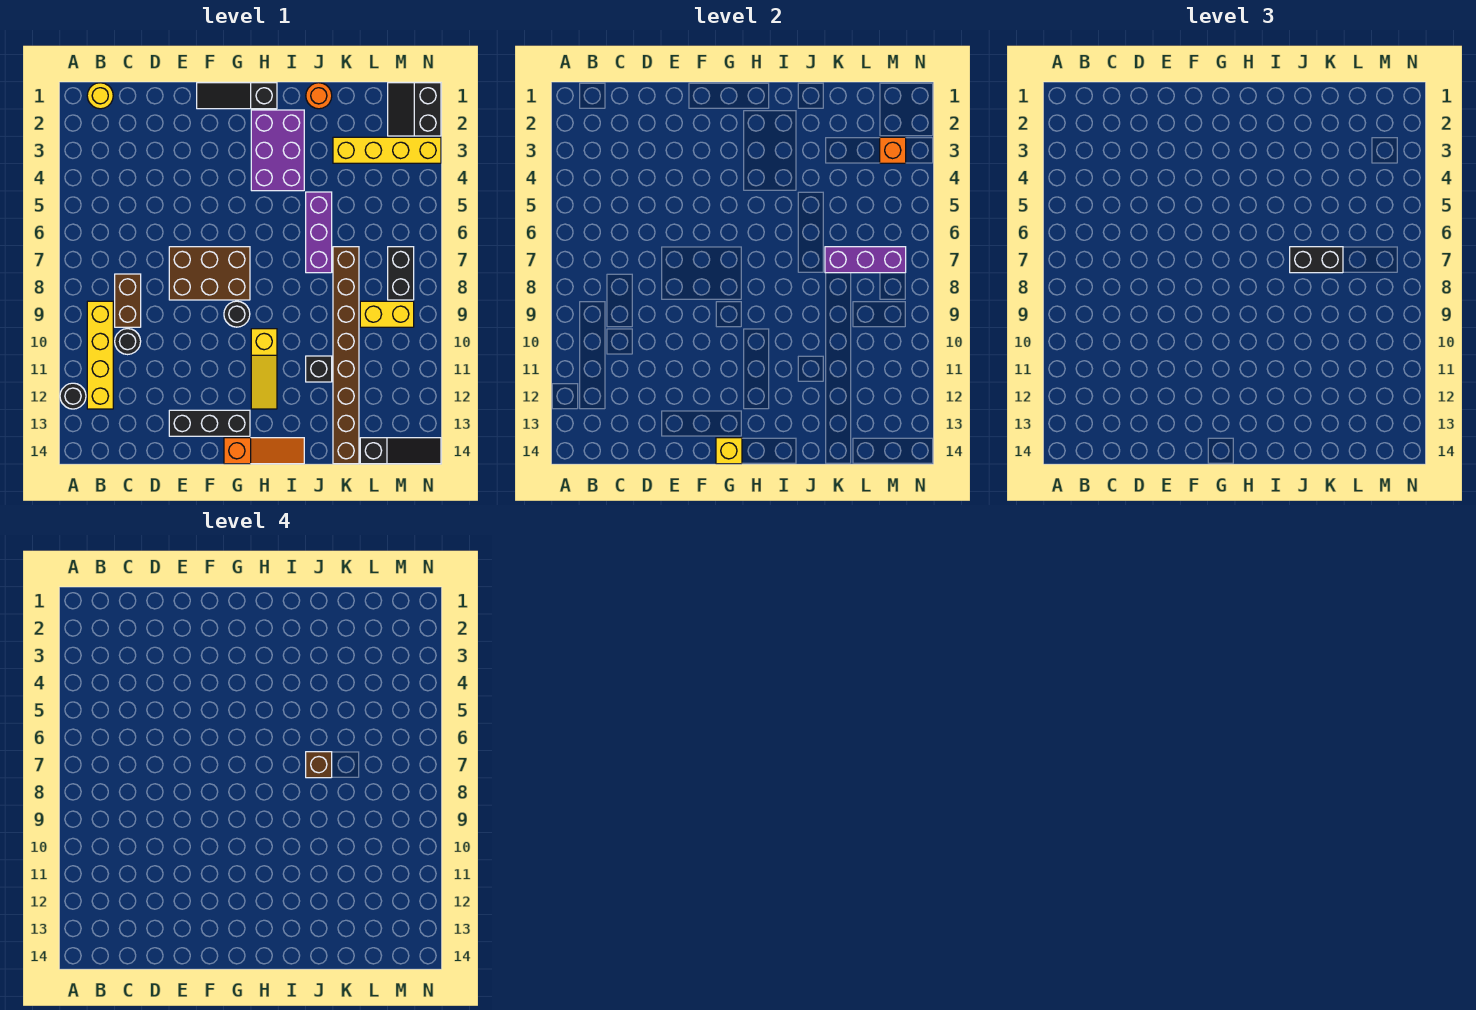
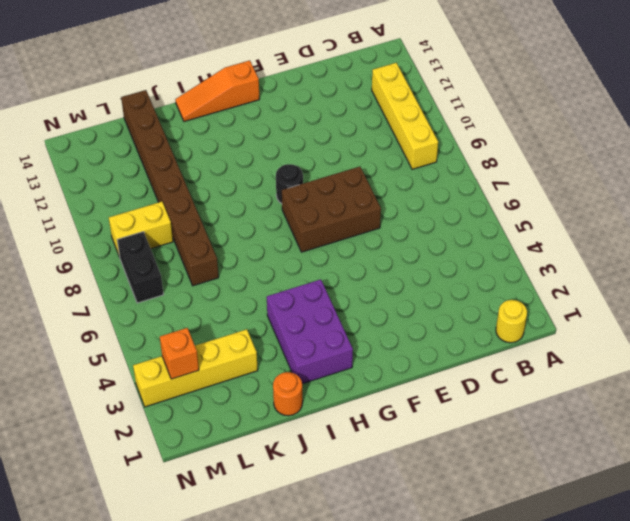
none -> black round brick A12 level 1
none -> brown brick C8:C9 level 1
none -> black round brick C10 level 1

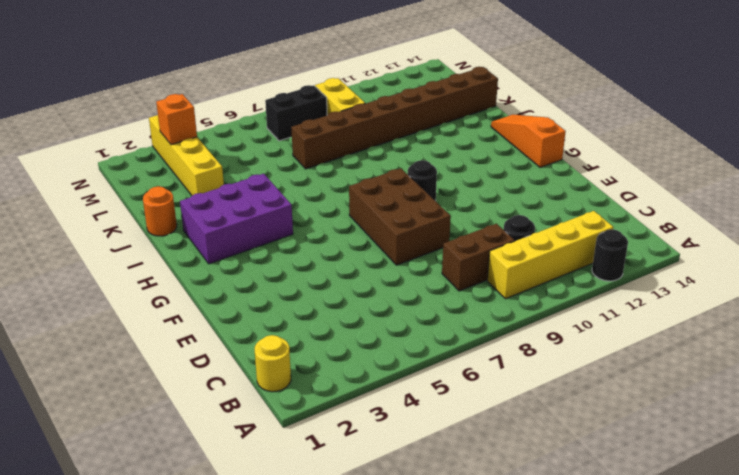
none -> black brick E13:G13 level 1
none -> black slope F1:H1 level 1 top H
none -> yellow slope H10:H12 level 1 top 10

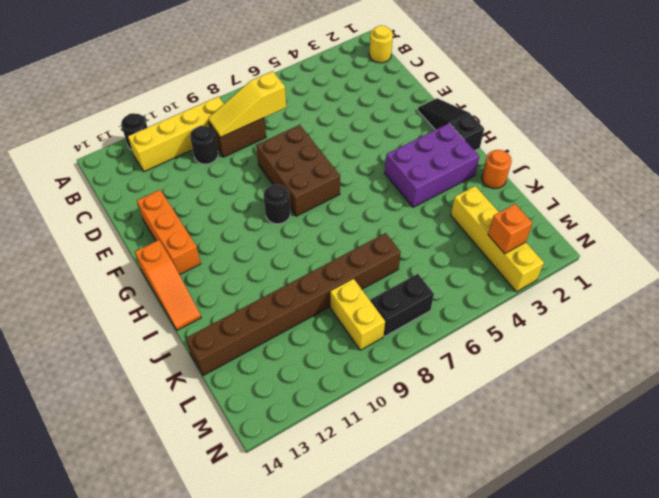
yellow slope C7:C9 level 2 top 7 -> yellow slope H10:H12 level 1 top 10
orange brick E13:G13 level 1 -> black brick E13:G13 level 1
none -> purple brick J5:J7 level 1
none -> black brick J11 level 1
none -> black slope L14:N14 level 1 top L

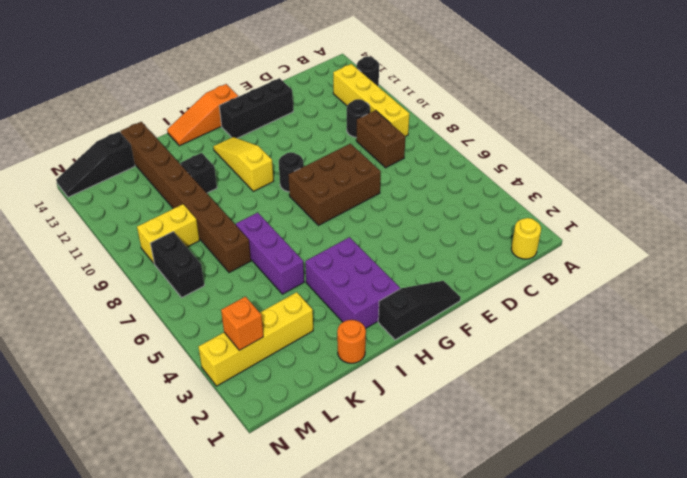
none -> black slope M1:N2 level 1 top N
none -> yellow brick G14 level 2
none -> purple brick K7:M7 level 2

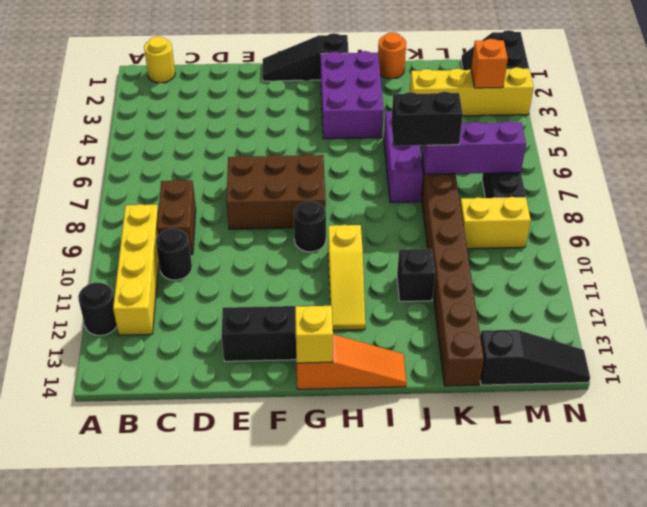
none -> brown brick J7 level 4

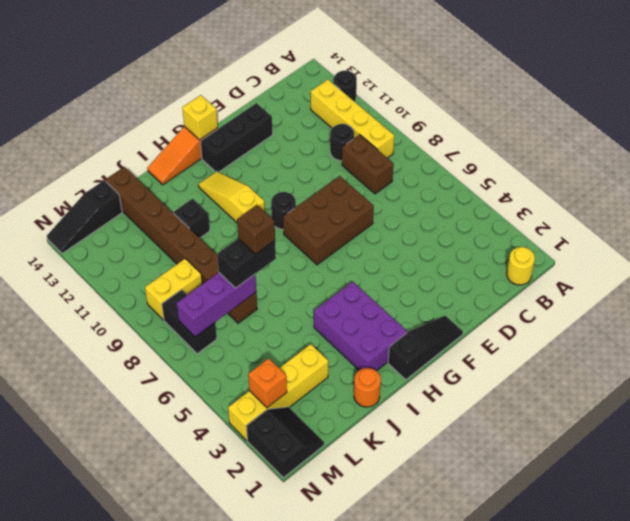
none -> purple brick J5:J7 level 1

